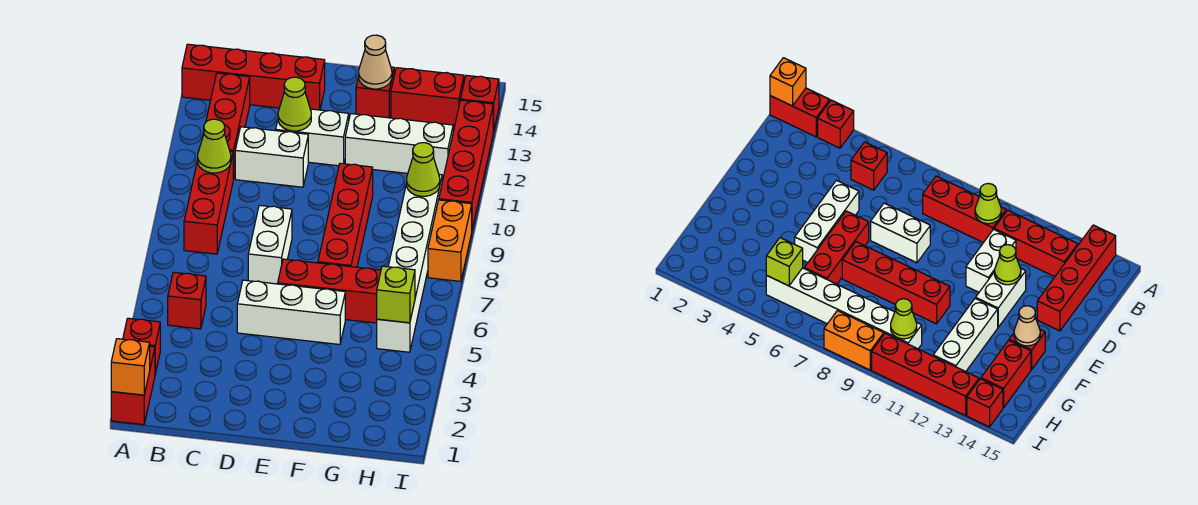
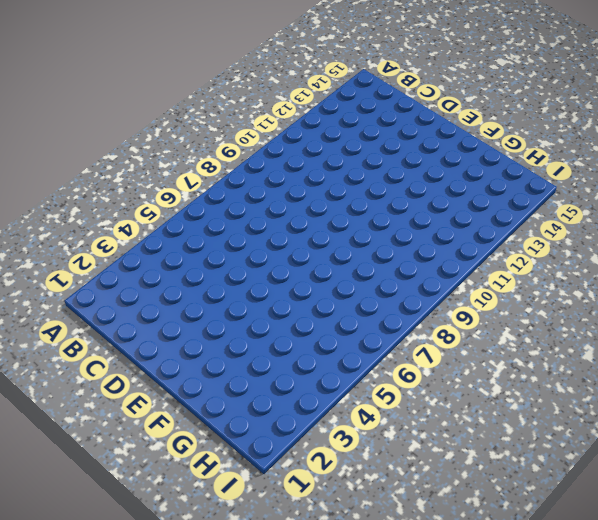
none -> red brick A1:A2 level 1
none -> red brick A3 level 1
none -> red brick A14:D14 level 1

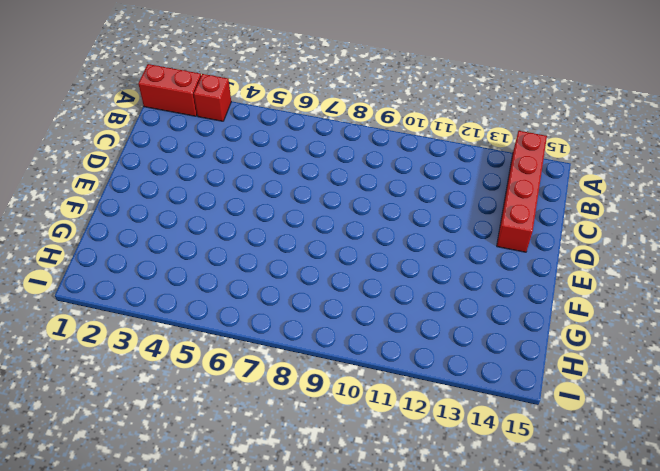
none -> red brick B5 level 1
none -> red brick B8:B10 level 1
none -> red brick B11:B13 level 1

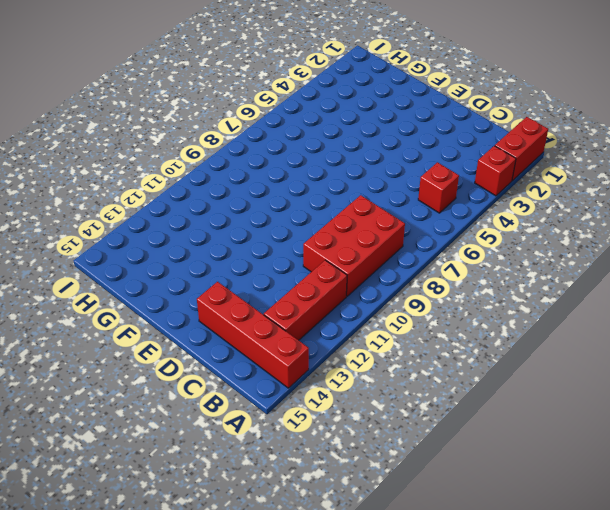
red brick B8:C10 level 1 -> red brick B8:B10 level 1
none -> white brick C11:D11 level 1
none -> white brick D5:F5 level 1
none -> white brick D7:D8 level 1

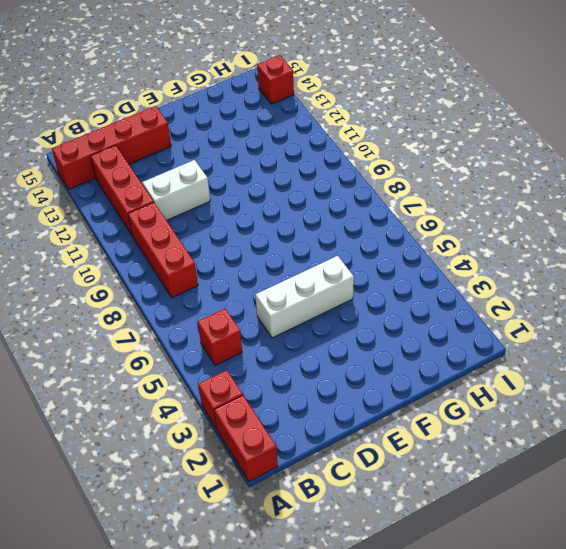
none -> white brick D7:D8 level 1
none -> white brick D12:E12 level 1
none -> red brick E6:G6 level 1

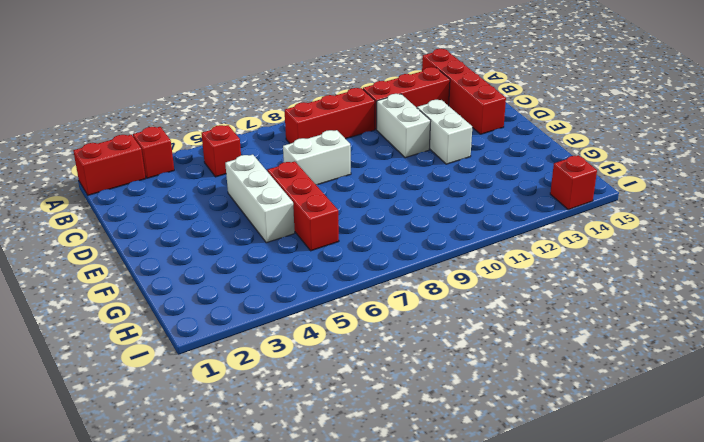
none -> red brick F7:F10 level 1
none -> white brick F12:H12 level 1
none -> red brick F14 level 1

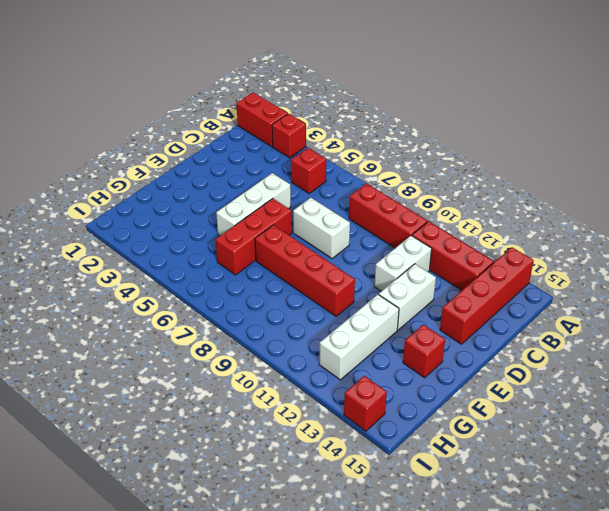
none -> red brick G14:H14 level 1
none -> white brick H5:H10 level 1
none -> orange brick I8:I9 level 1

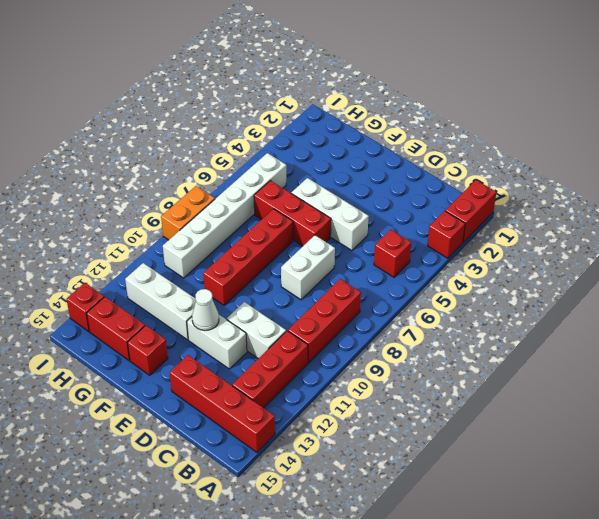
white cone E12 level 2 -> none
none -> red brick I10:I13 level 1
none -> orange brick A1 level 2
none -> lime cone B10 level 2

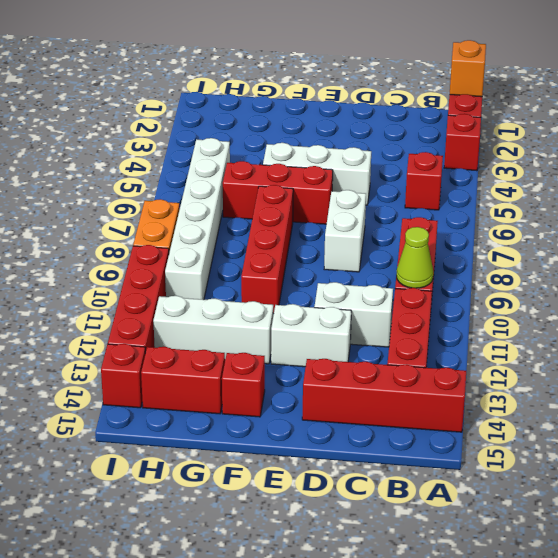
none -> lime cone D12 level 2
none -> tan cone F14 level 2
none -> lime brick H5 level 2

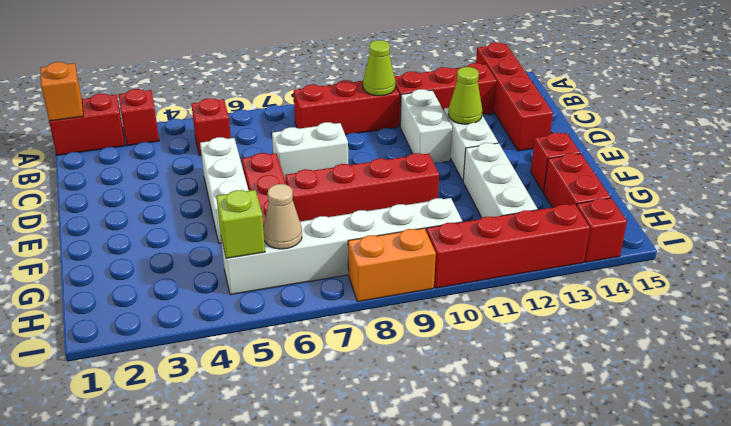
tan cone H6 level 2 -> tan cone F14 level 2
none -> lime cone H10 level 2

